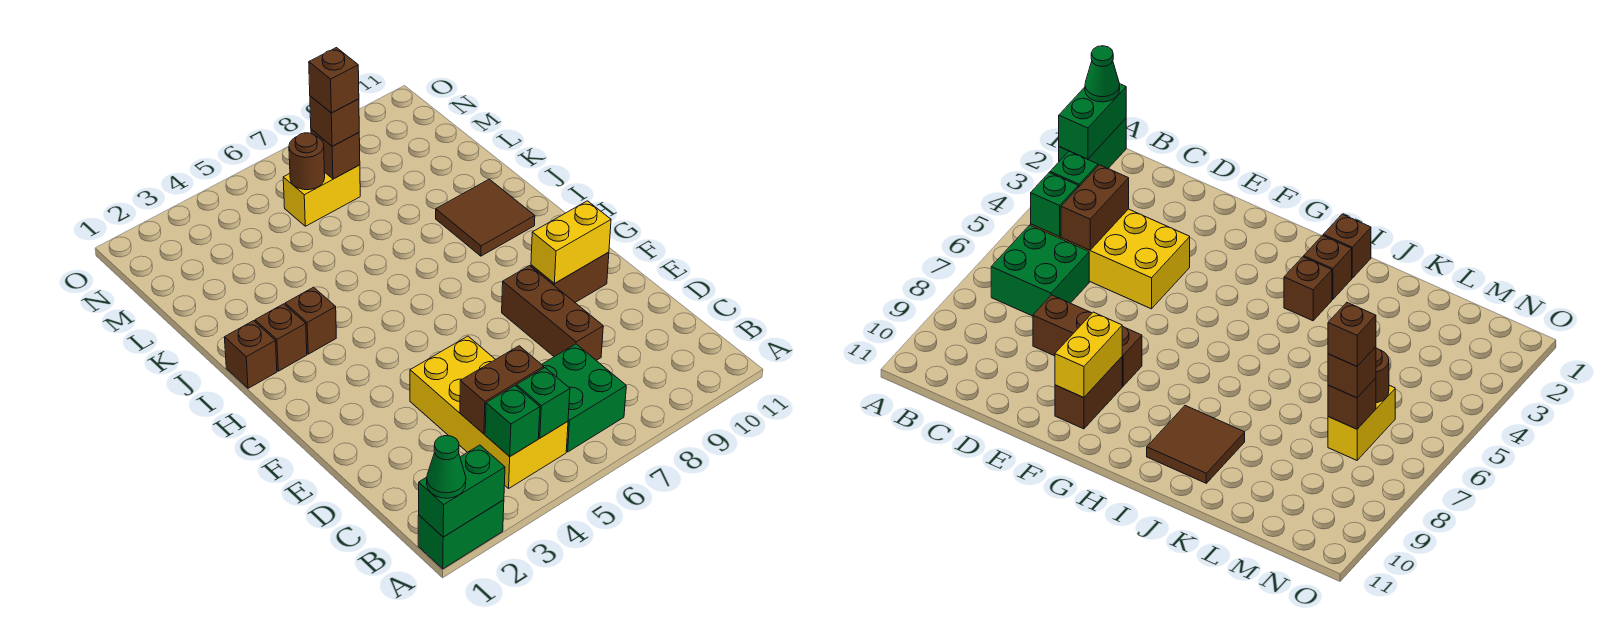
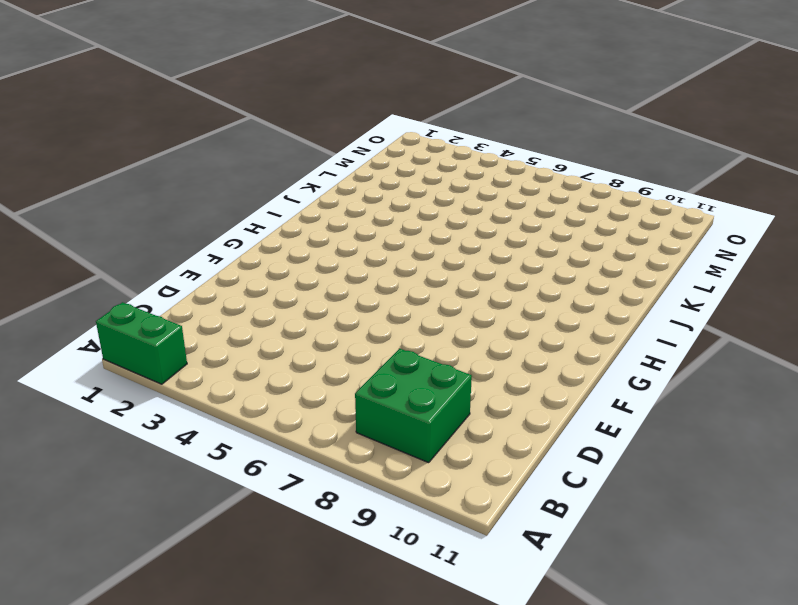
green brick B8:C9 level 1 -> green brick B6:C7 level 1
none -> yellow brick B4:E5 level 1
none -> brown brick D8:F8 level 1
none -> brown brick F9:F10 level 1

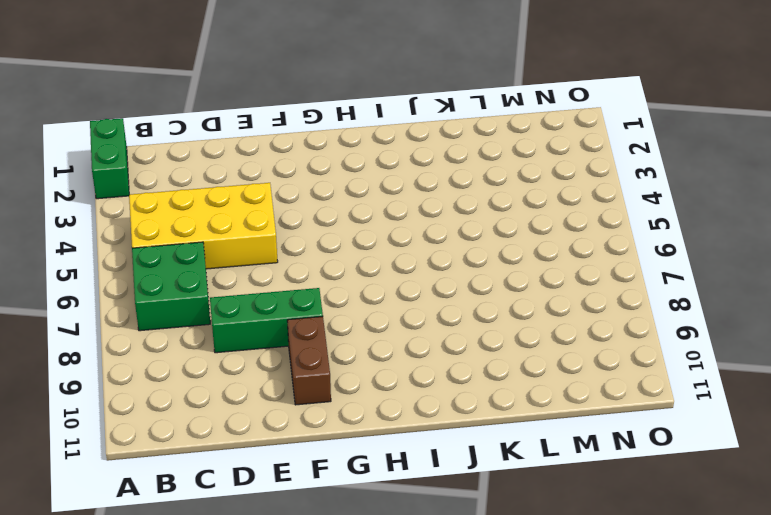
green brick D8:F8 level 1 -> brown brick D8:F8 level 1
none -> brown brick I1 level 1
none -> brown brick I2 level 1
none -> brown brick I3 level 1

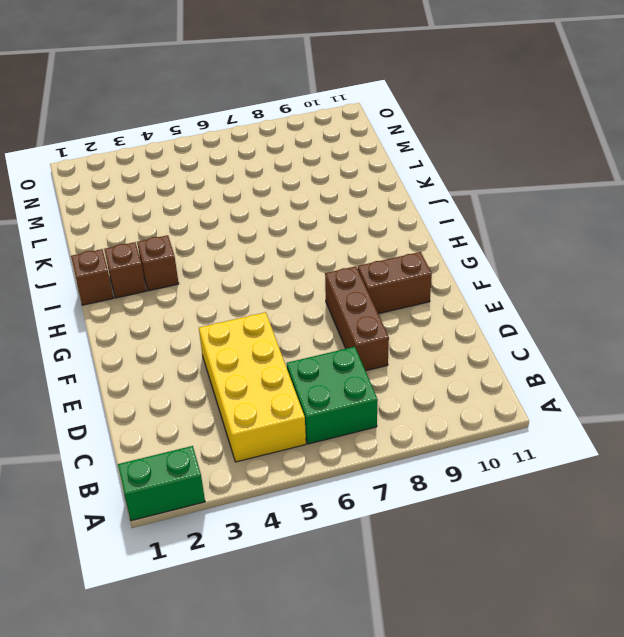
none -> brown tile I9:J10 level 1
none -> yellow brick M6:M7 level 1
none -> green brick A1:A2 level 2

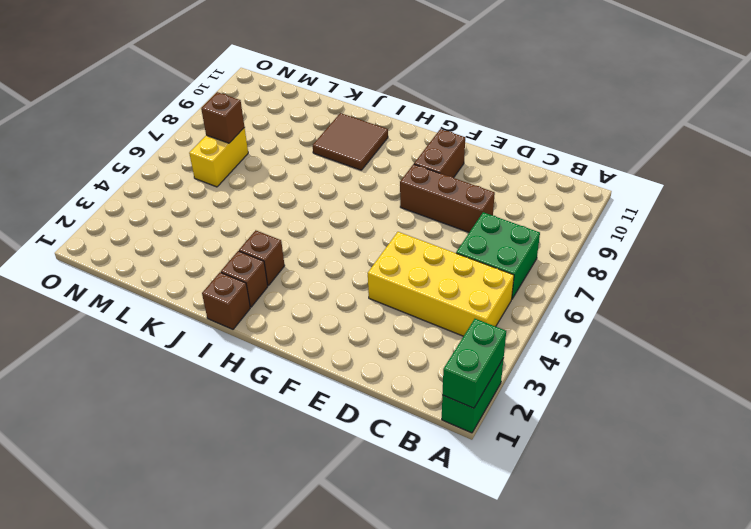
none -> green brick B4 level 2
none -> green brick B5 level 2
none -> brown brick C4:C5 level 2

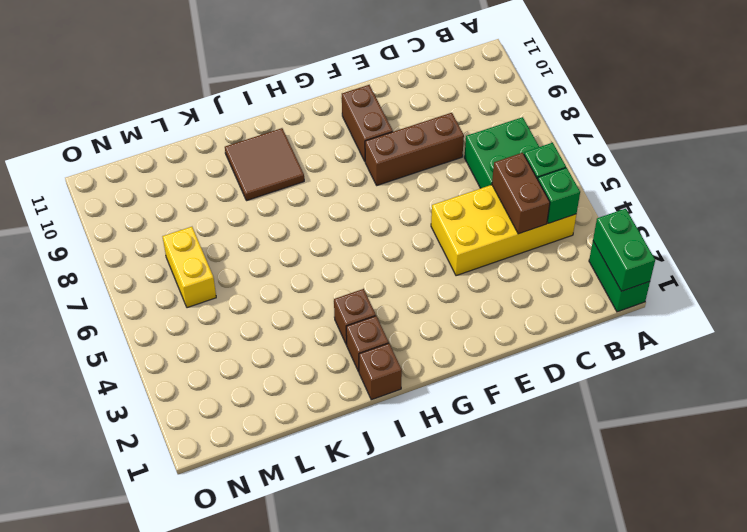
none -> yellow brick F9:F10 level 2
none -> brown round brick M6 level 2
none -> brown brick M7 level 2

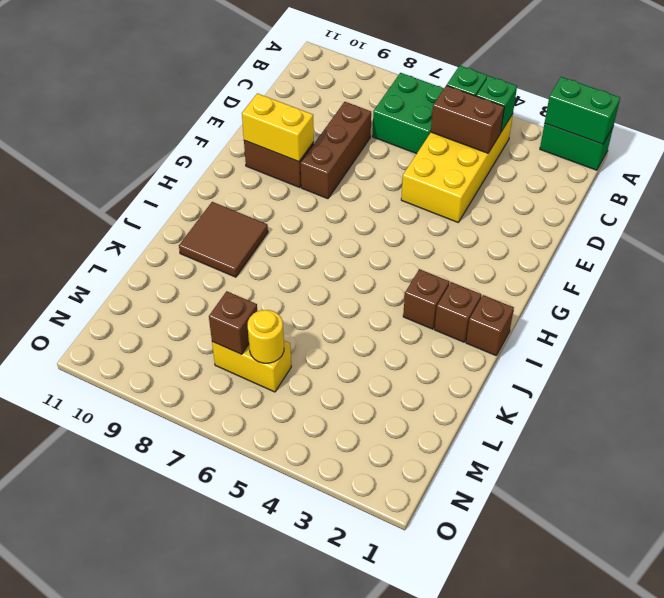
yellow round brick M6 level 2 -> brown round brick M6 level 2
none -> green cone A1 level 3
none -> brown brick M7 level 3
none -> brown brick M7 level 4

